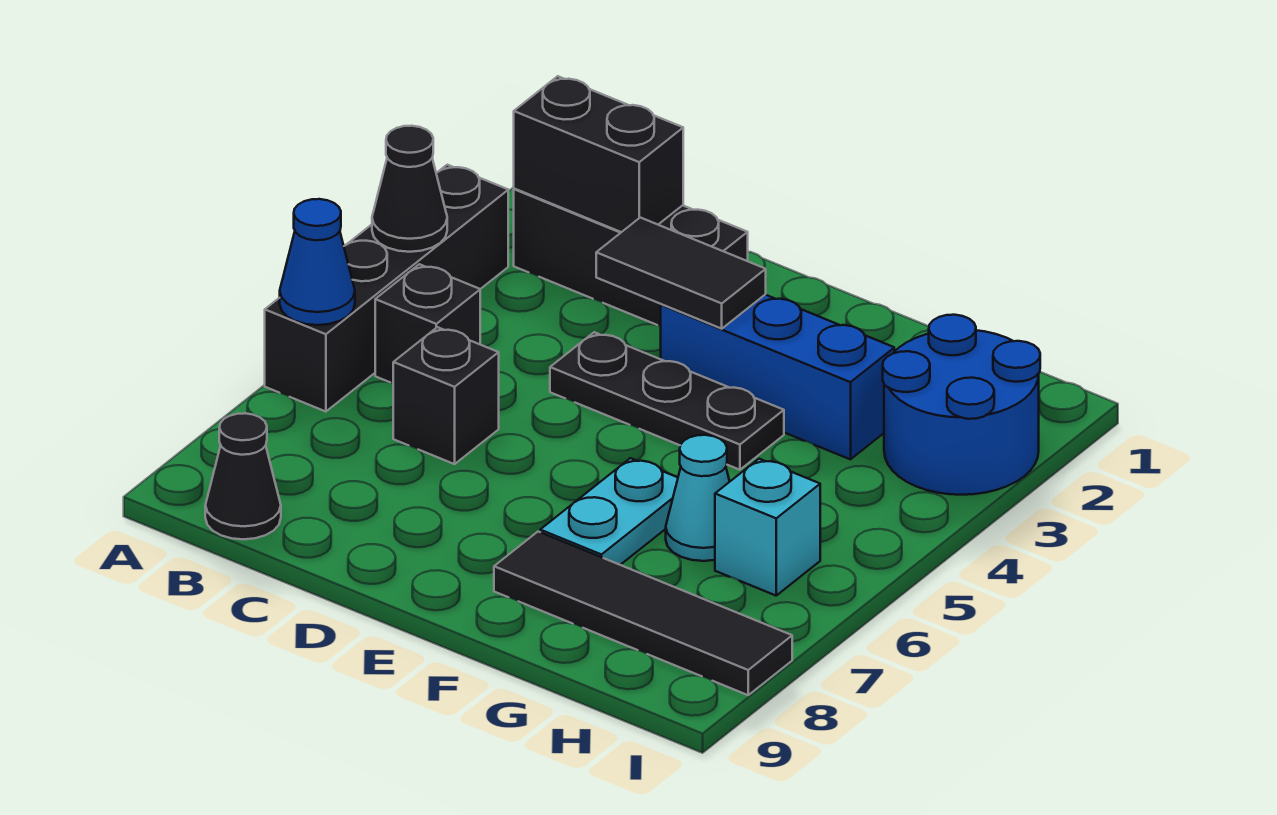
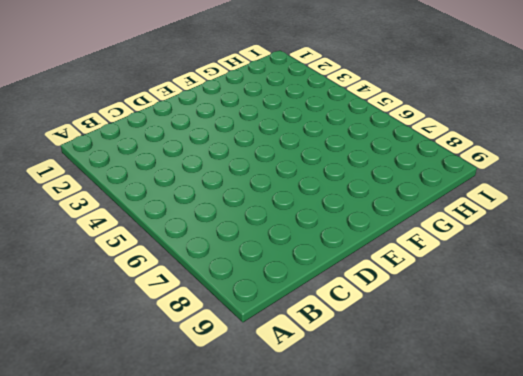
none -> black brick A3:A6 level 1
none -> black brick B2:D2 level 1
none -> black brick B5 level 1

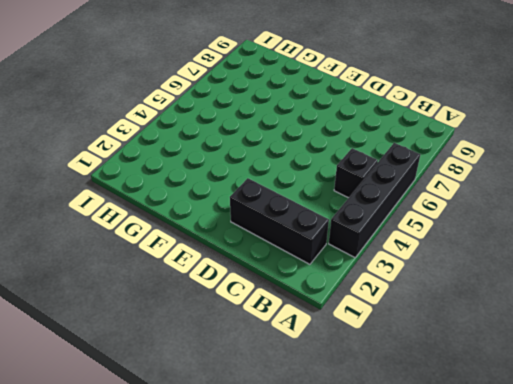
none -> black cone B9 level 1
none -> black brick C6 level 1
none -> black plate D4:F4 level 1

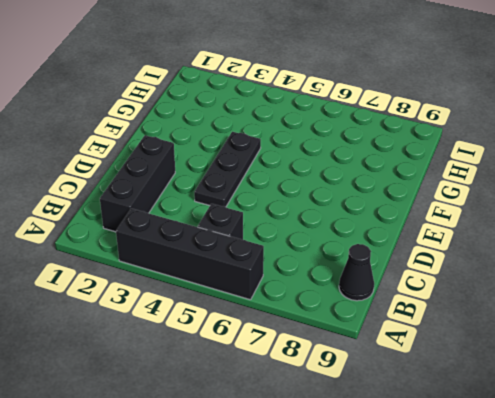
none -> black brick C6 level 1
none -> blue brick E3:G3 level 1
none -> cyan plate F6:F7 level 1

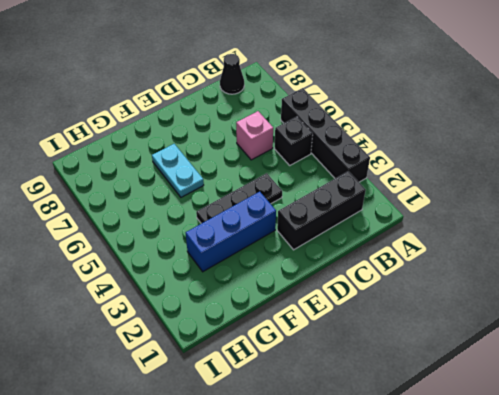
pink brick C6 level 1 -> black brick C6 level 1
none -> black tile F8:I8 level 1
none -> cyan cone G6 level 1
none -> blue round brick H2:I3 level 1

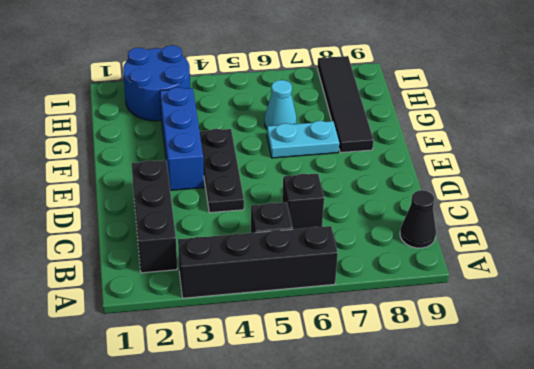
none -> cyan brick H6 level 1
none -> black cone A4 level 2
none -> blue cone A6 level 2

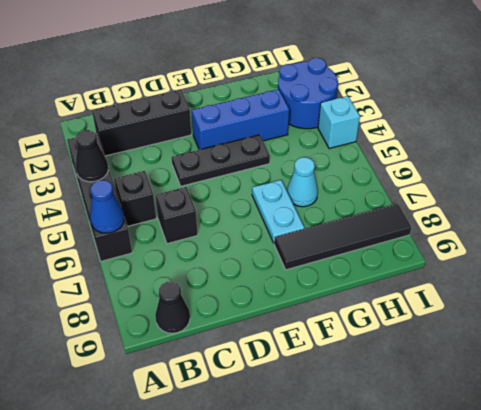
cyan brick I4 level 1 -> cyan brick H6 level 1
none -> black brick B2:C2 level 2
none -> black tile D3:E3 level 2

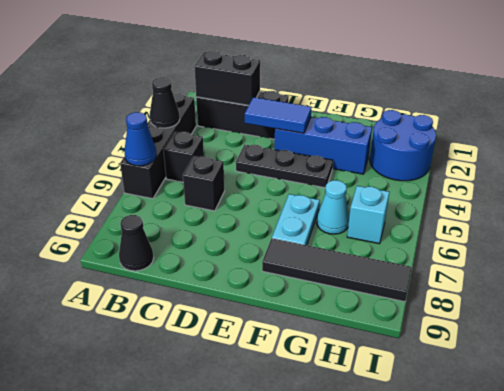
blue tile D3:E3 level 2 -> black tile D3:E3 level 2

